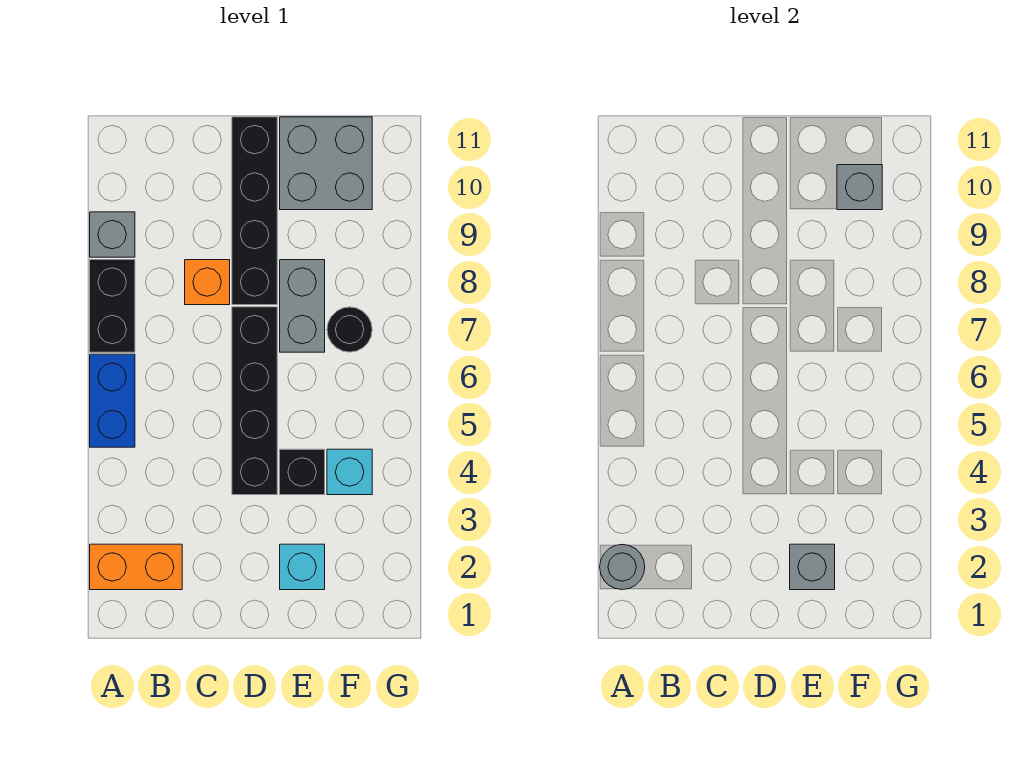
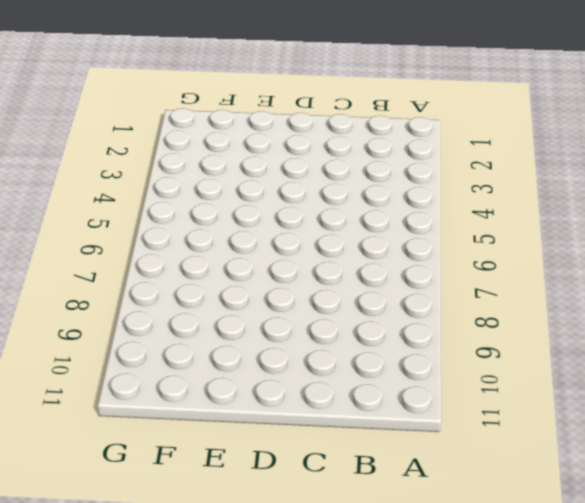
none -> orange brick A2:B2 level 1
none -> blue brick A5:A6 level 1
none -> black brick A7:A8 level 1

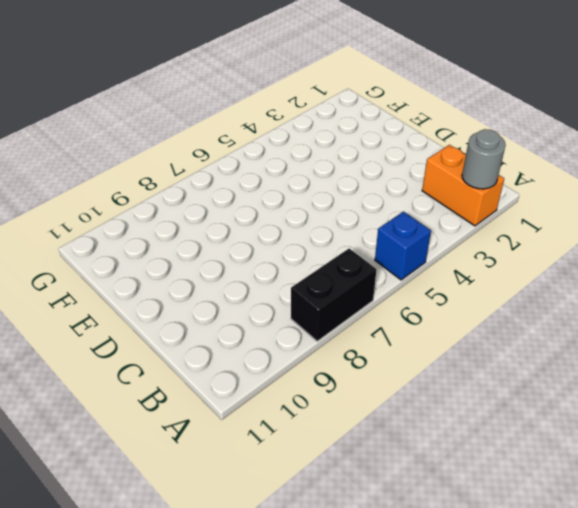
blue brick A5 level 1 -> blue brick A5:A6 level 1
none -> grey brick A9 level 1
none -> orange brick C8 level 1
none -> black brick D4:D7 level 1

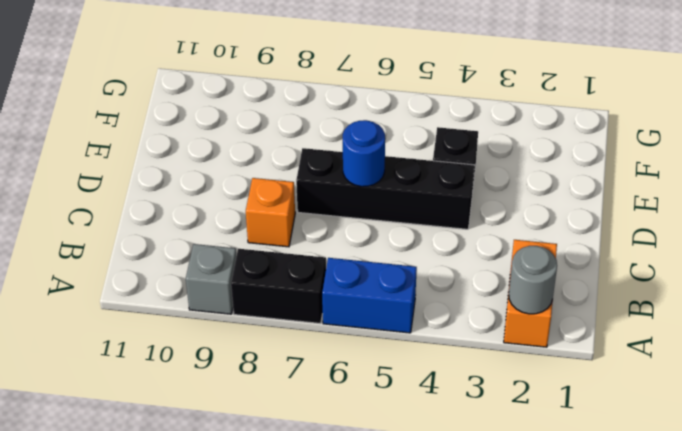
blue round brick D6 level 2 -> none
none -> black brick D8:D11 level 1
none -> cyan brick E2 level 1
none -> grey brick E7:E8 level 1

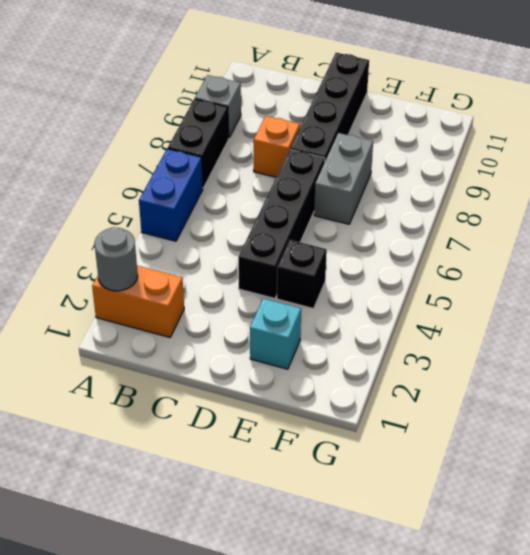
none -> grey brick E10:F11 level 1
none -> cyan brick F4 level 1
none -> black round brick F7 level 1

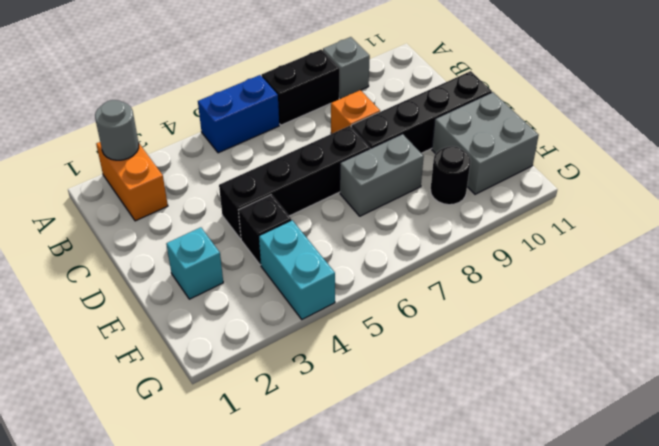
cyan brick F4:G4 level 1 -> cyan brick F4 level 1
black round brick F9 level 1 -> black round brick F7 level 1
none -> grey brick E2 level 2
none -> grey brick F10 level 2

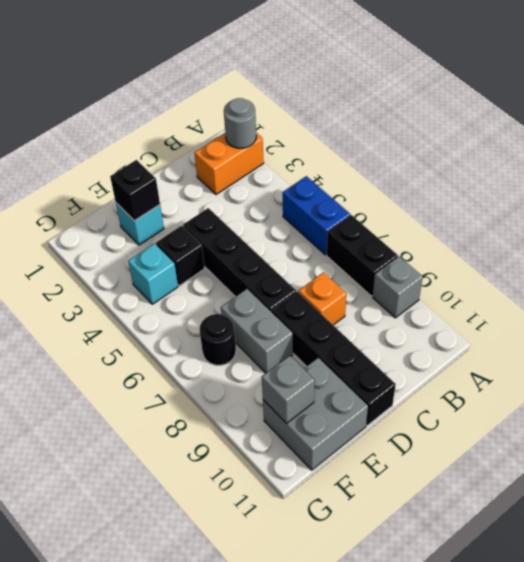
black brick E2 level 2 -> grey brick E2 level 2

